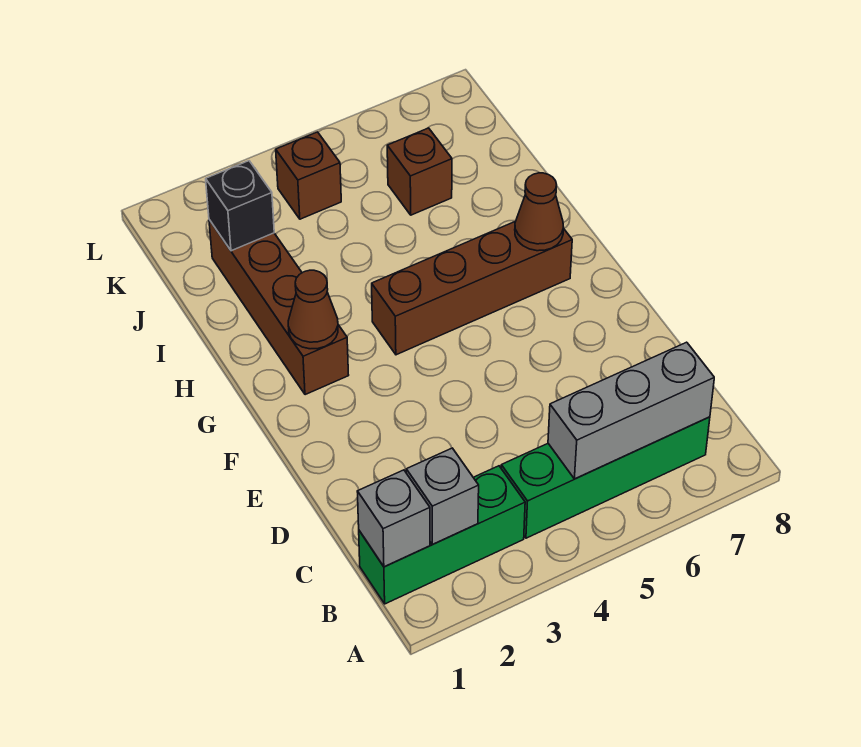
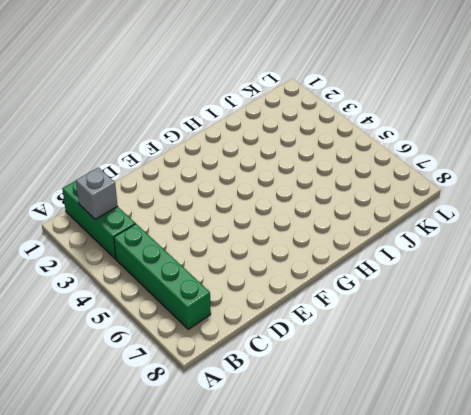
none -> brown brick G2:J2 level 1
none -> brown brick G4:G7 level 1
none -> brown brick J6 level 1

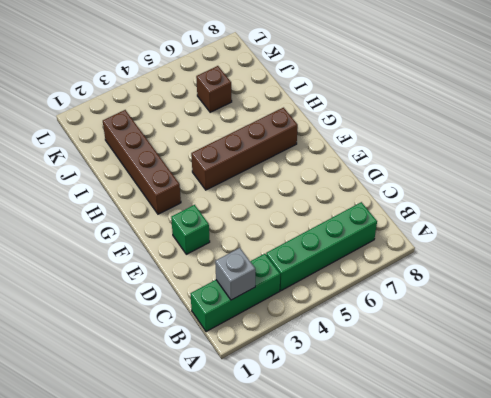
green brick E2 level 1 -> none
none -> brown brick K4 level 1
none -> grey brick B1 level 2
none -> grey brick B5:B7 level 2

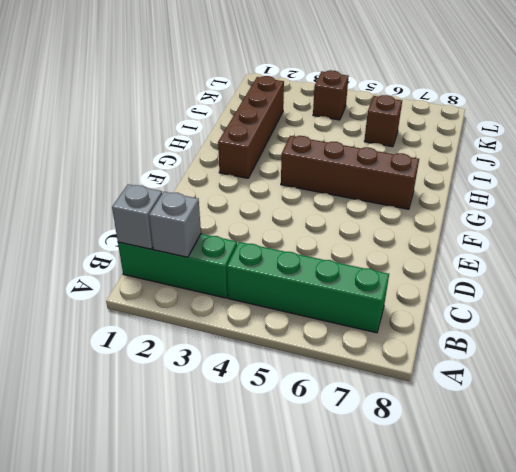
none -> grey brick B5:B7 level 2
none -> brown cone G2 level 2
none -> brown cone G7 level 2

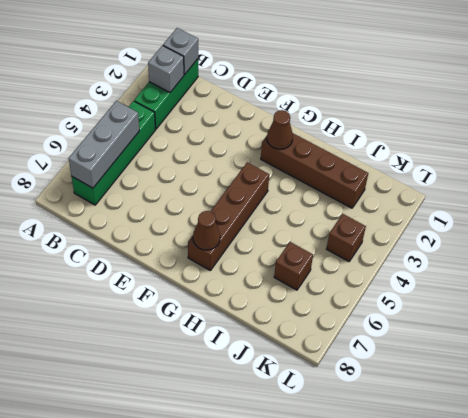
none -> black brick J2 level 2

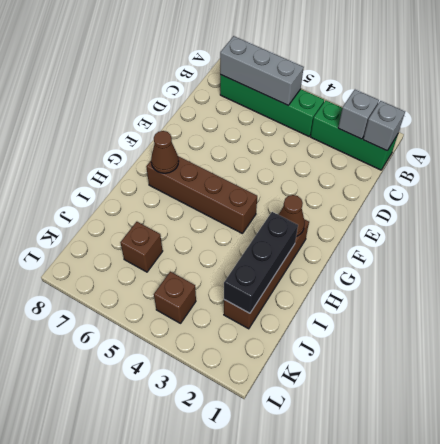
black brick H2:J2 level 2 -> black brick J2 level 2

